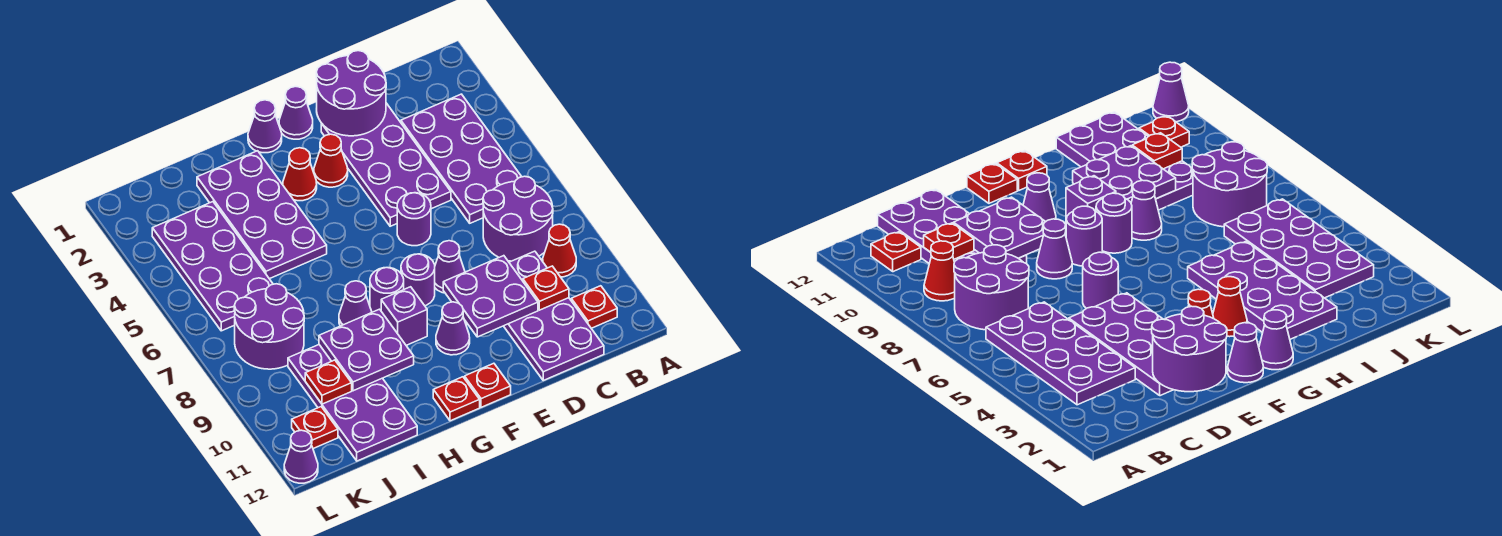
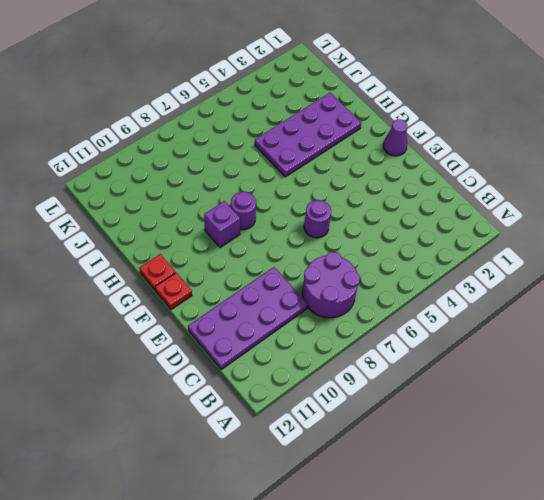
none -> purple plate B3:C6 level 1
none -> red cone B9 level 1
none -> red plate B11 level 1
none -> purple plate D2:E5 level 1

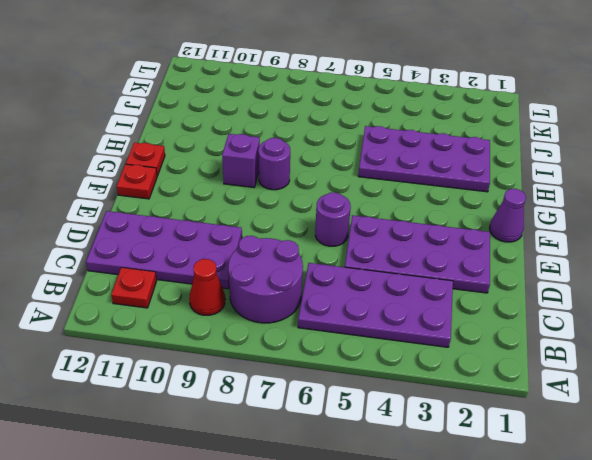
none -> purple cone E8 level 1
none -> red cone F3 level 1
none -> purple round brick F8 level 1
none -> purple cone F10 level 1

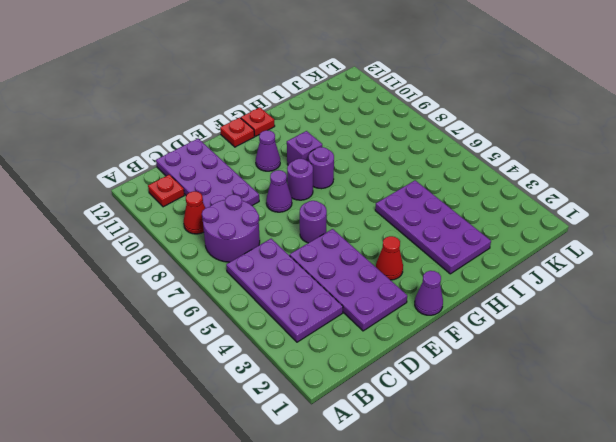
none -> purple cone G1 level 1
none -> red cone G3 level 1
none -> purple cone H8 level 1
none -> purple plate I9:J12 level 1

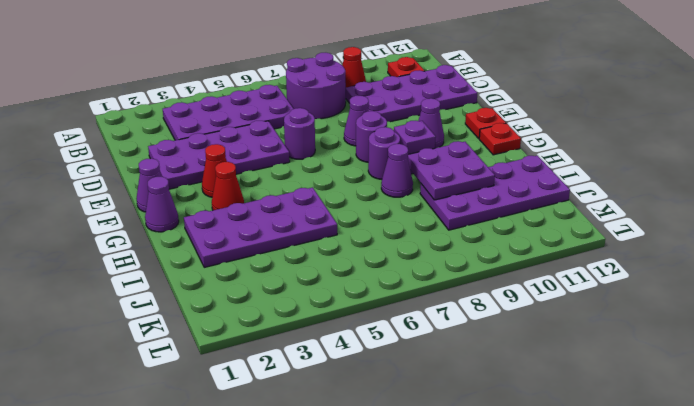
none -> purple plate J3:K6 level 1
none -> purple round brick J7:K8 level 1
none -> red plate K11 level 1
none -> purple cone L12 level 1

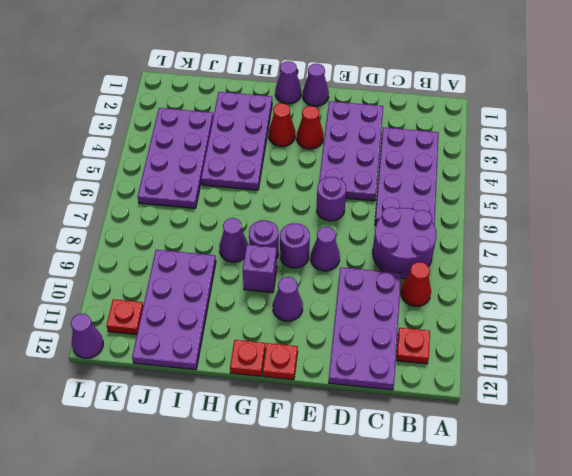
none -> purple round brick J7:K8 level 1
none -> red plate C10 level 2
none -> purple round brick D1:E2 level 2
none -> purple plate D9:E10 level 2

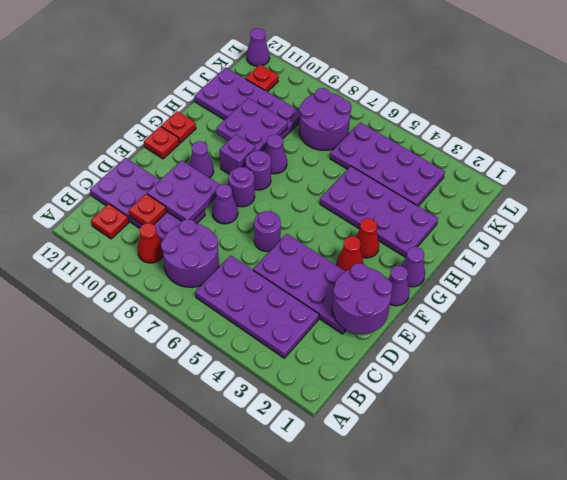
none -> red plate J10 level 2

